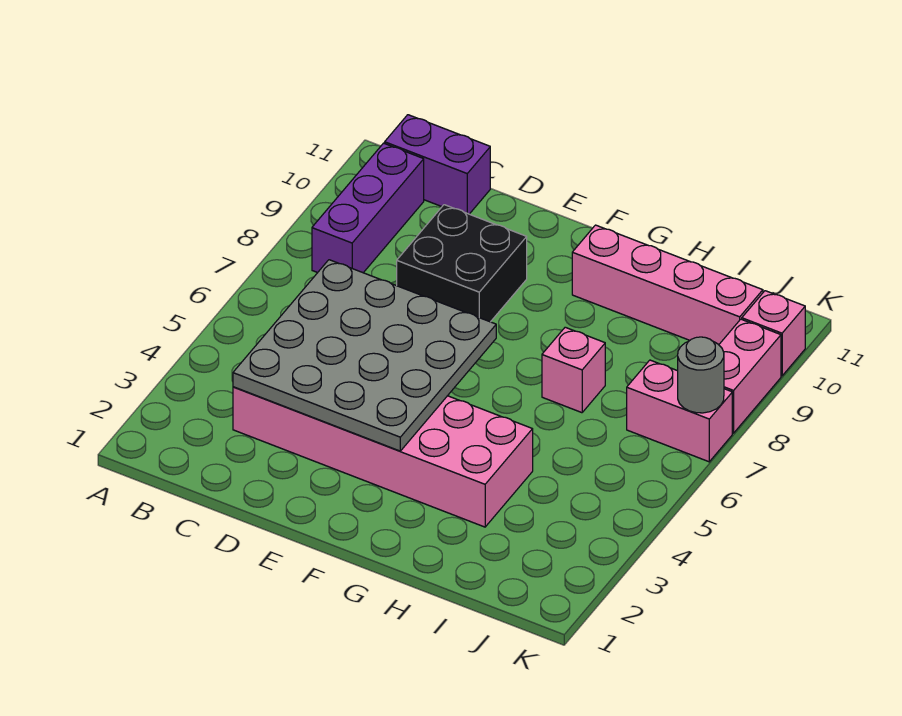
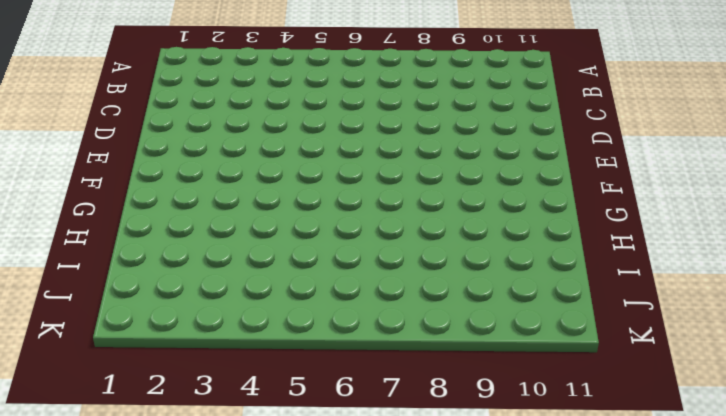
none -> purple brick B8:B10 level 1
none -> purple brick B11:C11 level 1

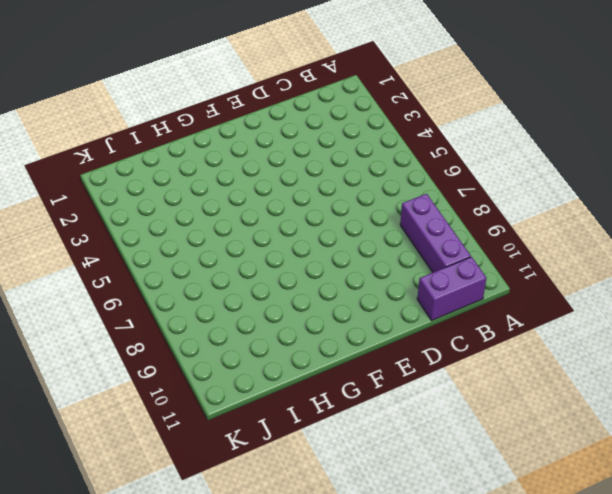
none -> pink brick C3:H4 level 1
none -> black brick D8:E9 level 1

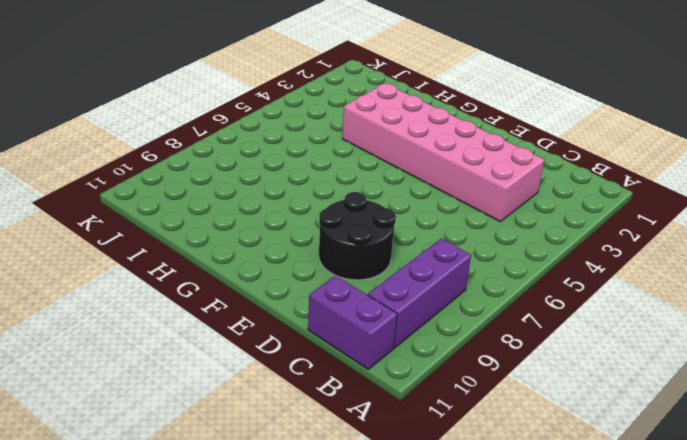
black round brick D8:E9 level 1 -> black brick D8:E9 level 1
none -> pink brick G10:J10 level 1
none -> pink brick H7 level 1

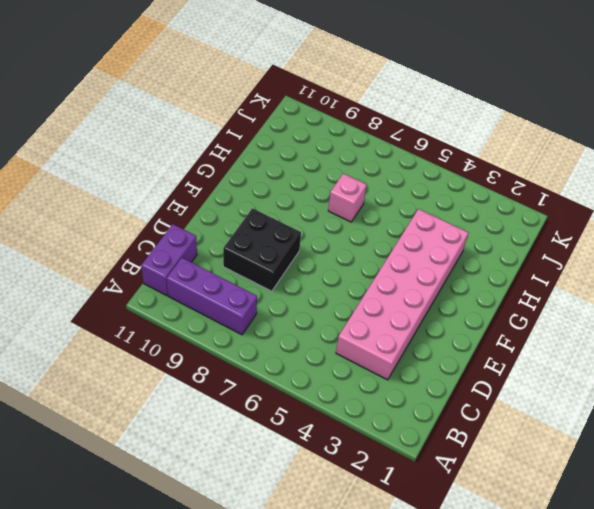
none -> pink brick G10:J10 level 1
none -> pink brick J7:K7 level 1

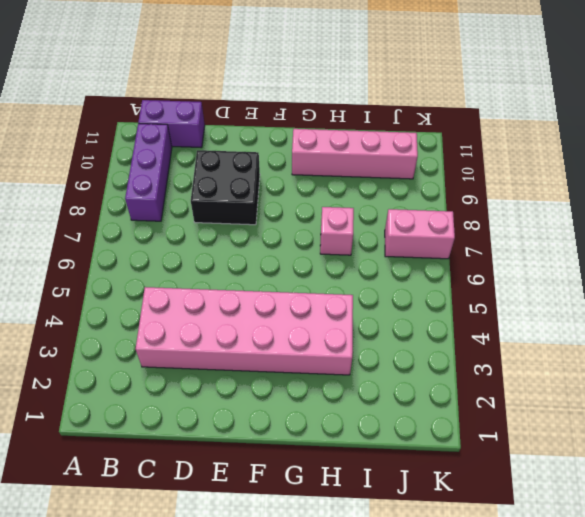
none -> pink brick K8:K9 level 1
none -> pink brick K10 level 1

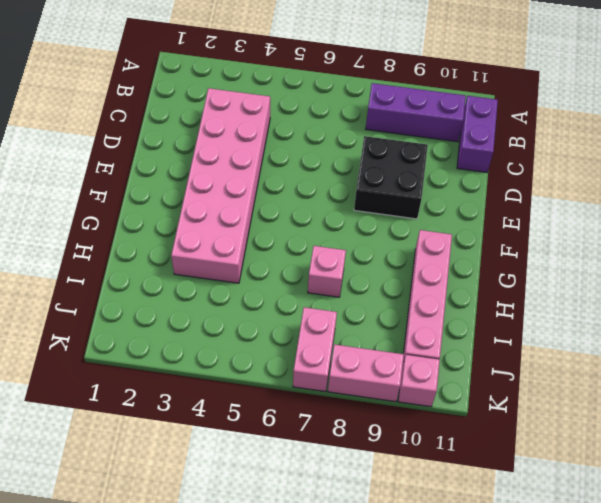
none -> grey plate C3:F6 level 2
none -> grey round brick K7 level 2

